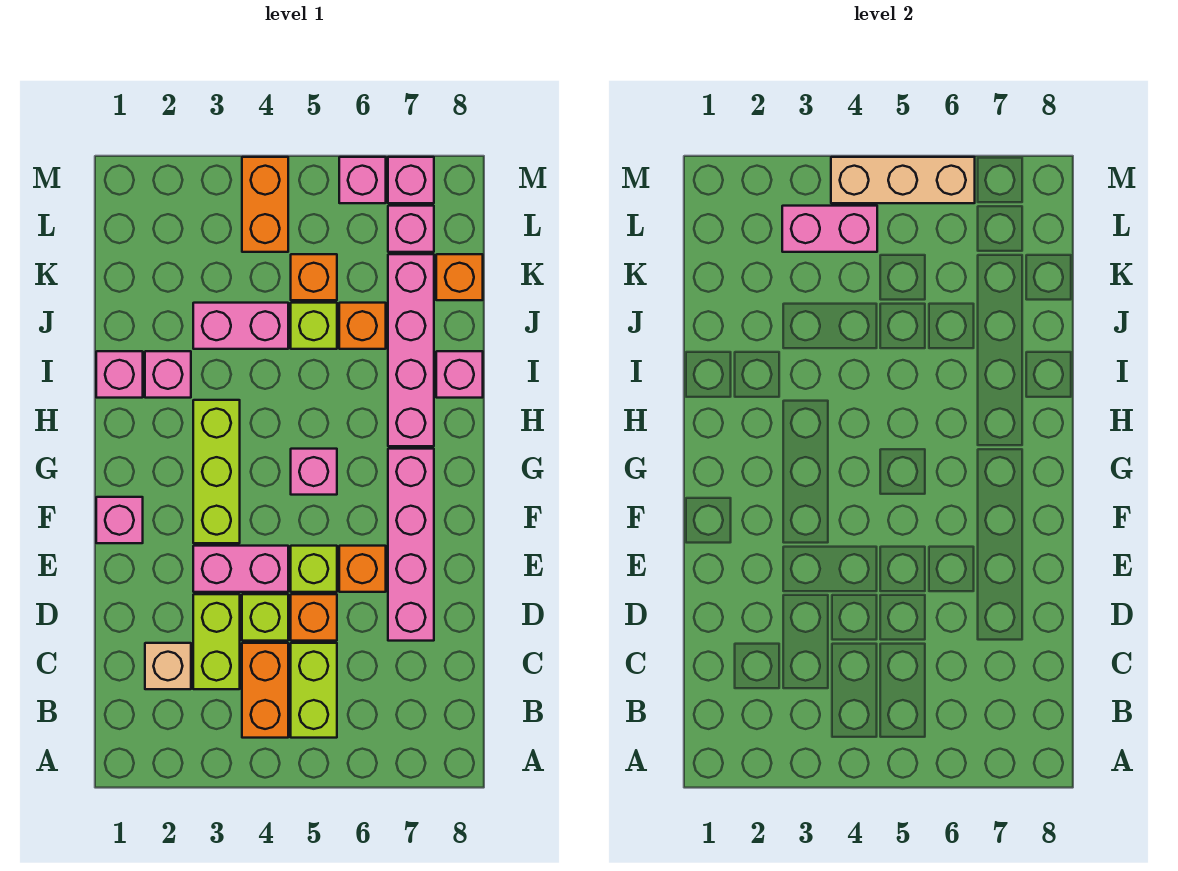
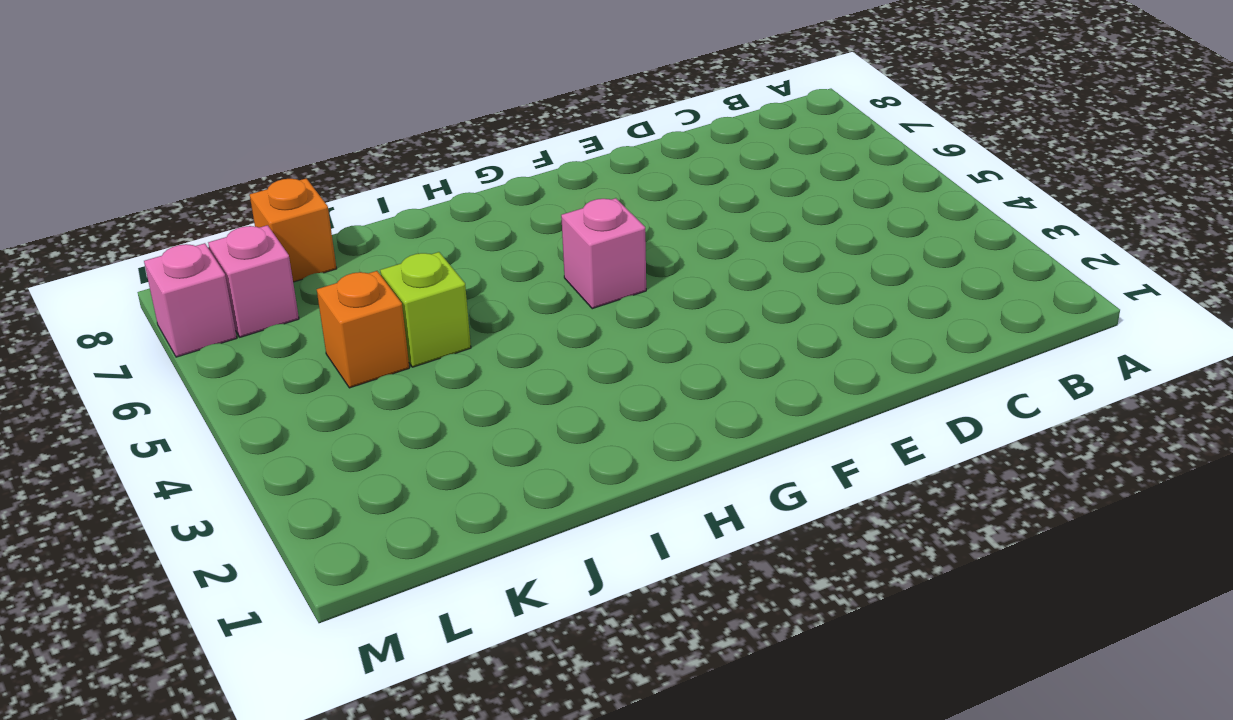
none -> orange brick B4:C4 level 1
none -> lime brick B5:C5 level 1
none -> tan brick C2 level 1

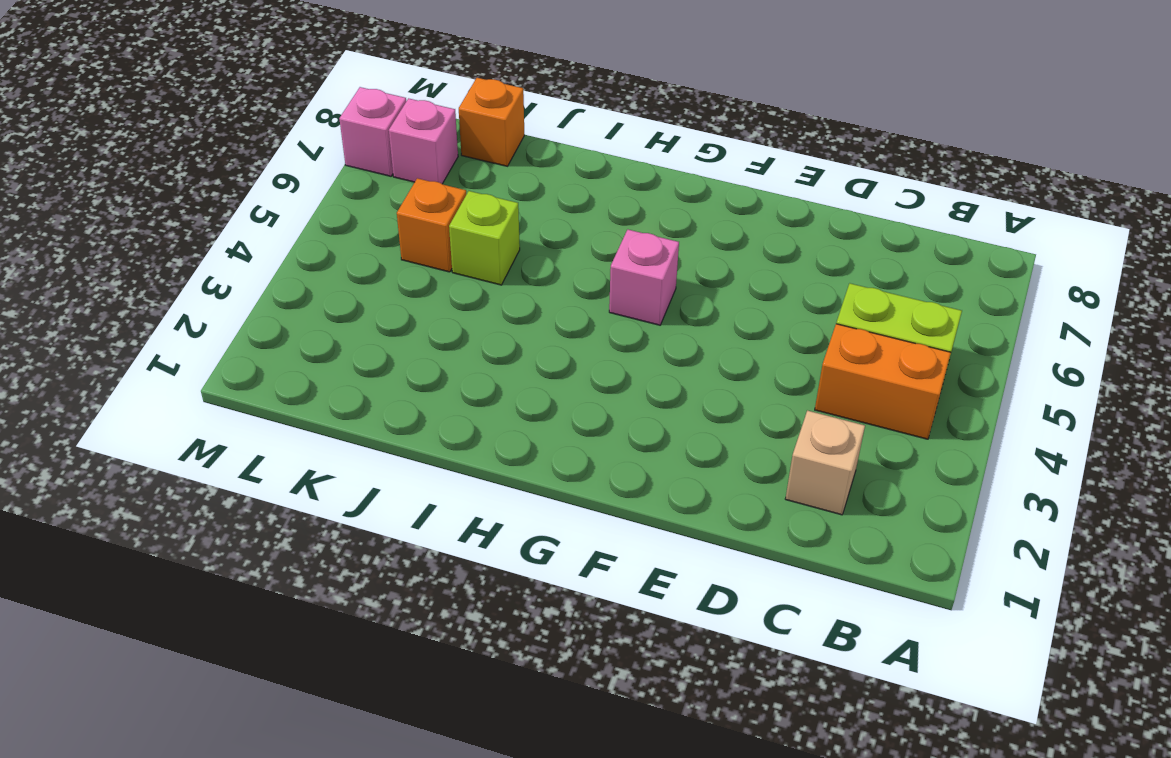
none -> lime brick C3:D3 level 1
none -> lime brick D4 level 1
none -> orange brick D5 level 1

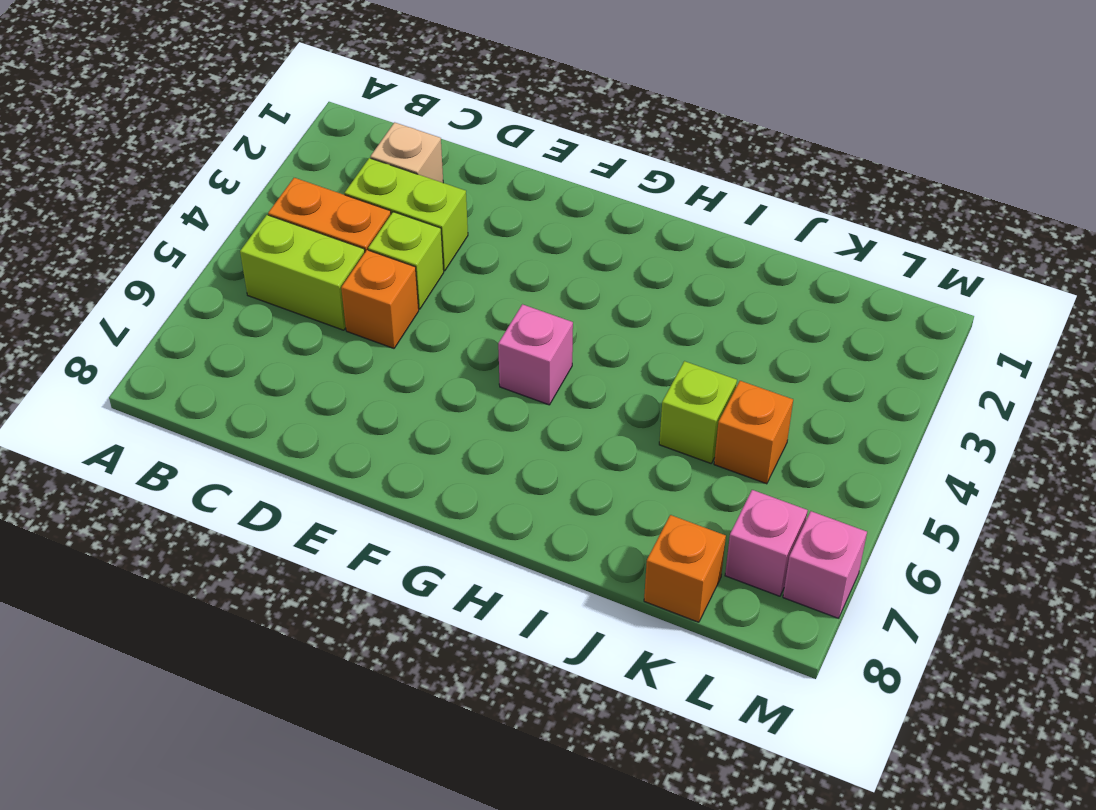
none -> pink brick D7:G7 level 1
none -> pink brick E3:E4 level 1
none -> lime brick E5 level 1

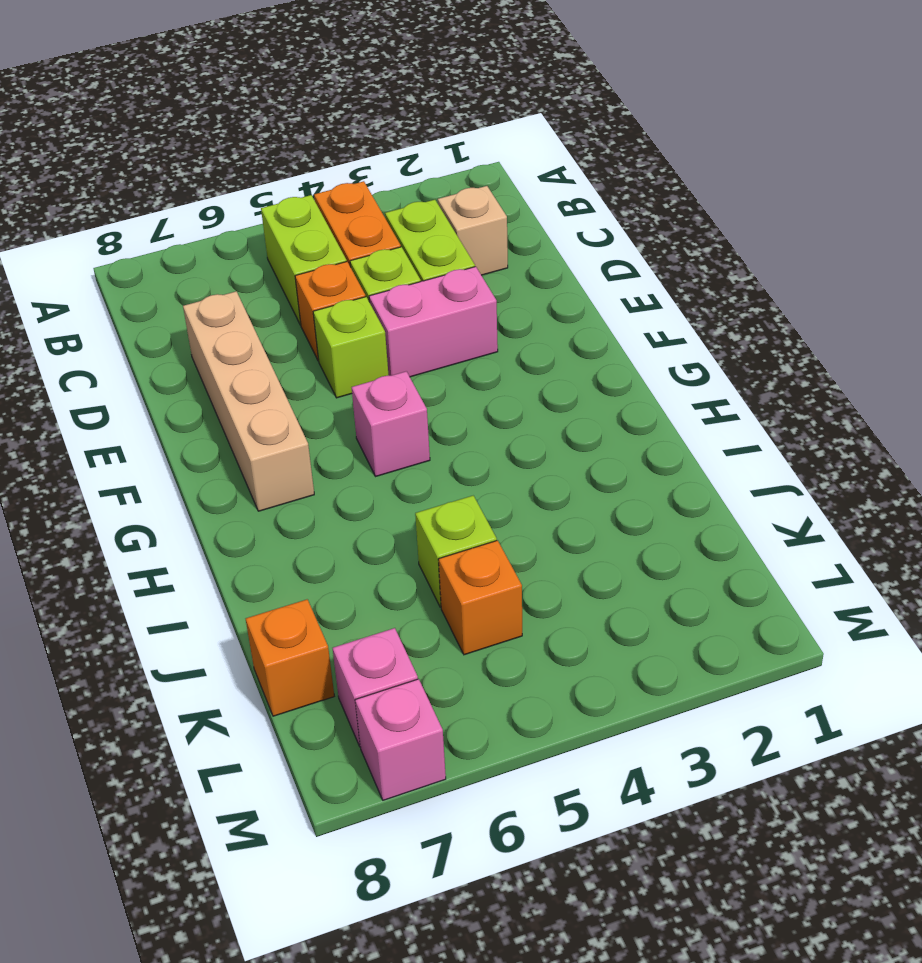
tan brick D7:G7 level 1 -> pink brick D7:G7 level 1
none -> orange brick E6 level 1
none -> pink brick F1 level 1
none -> lime brick F3:H3 level 1

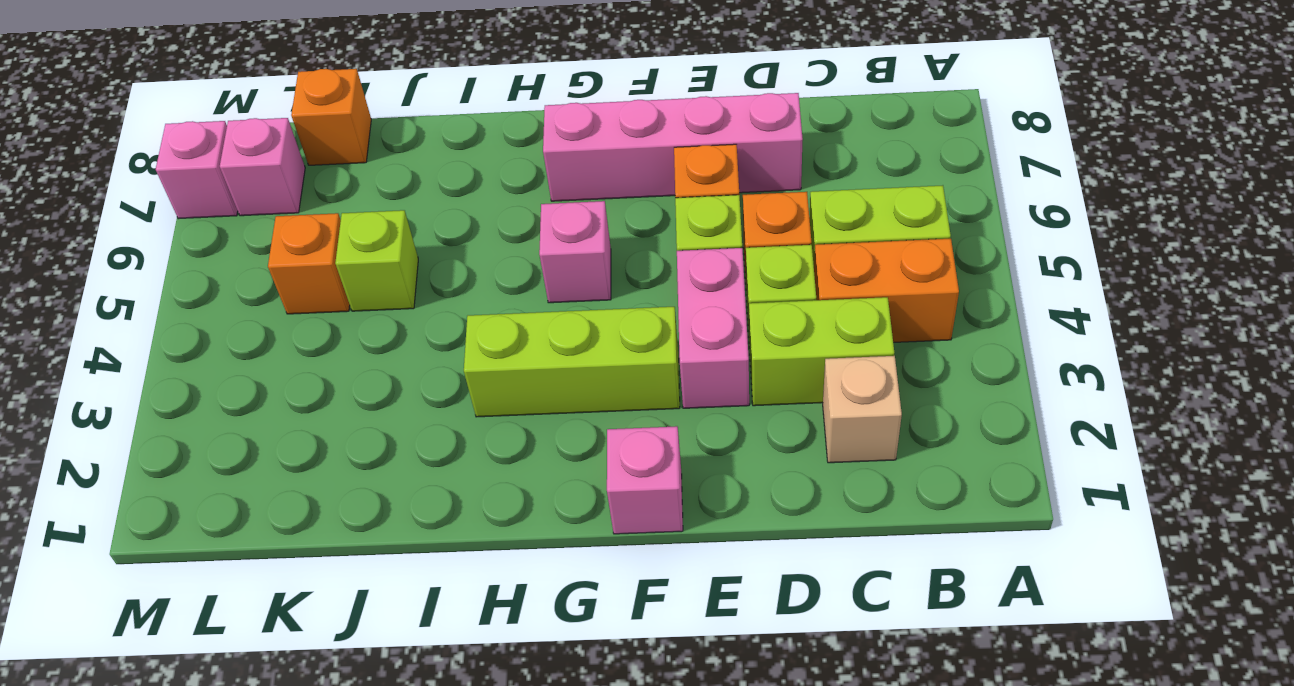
none -> pink brick H7:K7 level 1
none -> pink brick I1 level 1
none -> pink brick I2 level 1

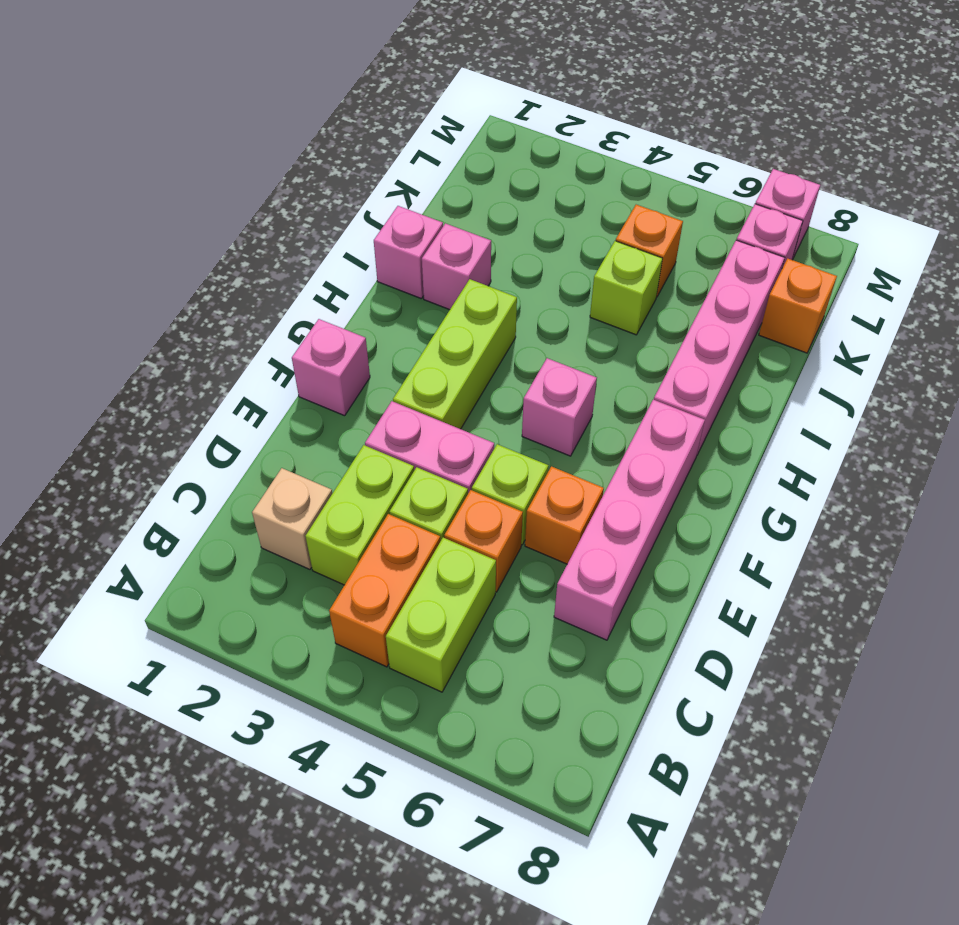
none -> pink brick I8 level 1
none -> pink brick J3:J4 level 1
none -> orange brick J6 level 1

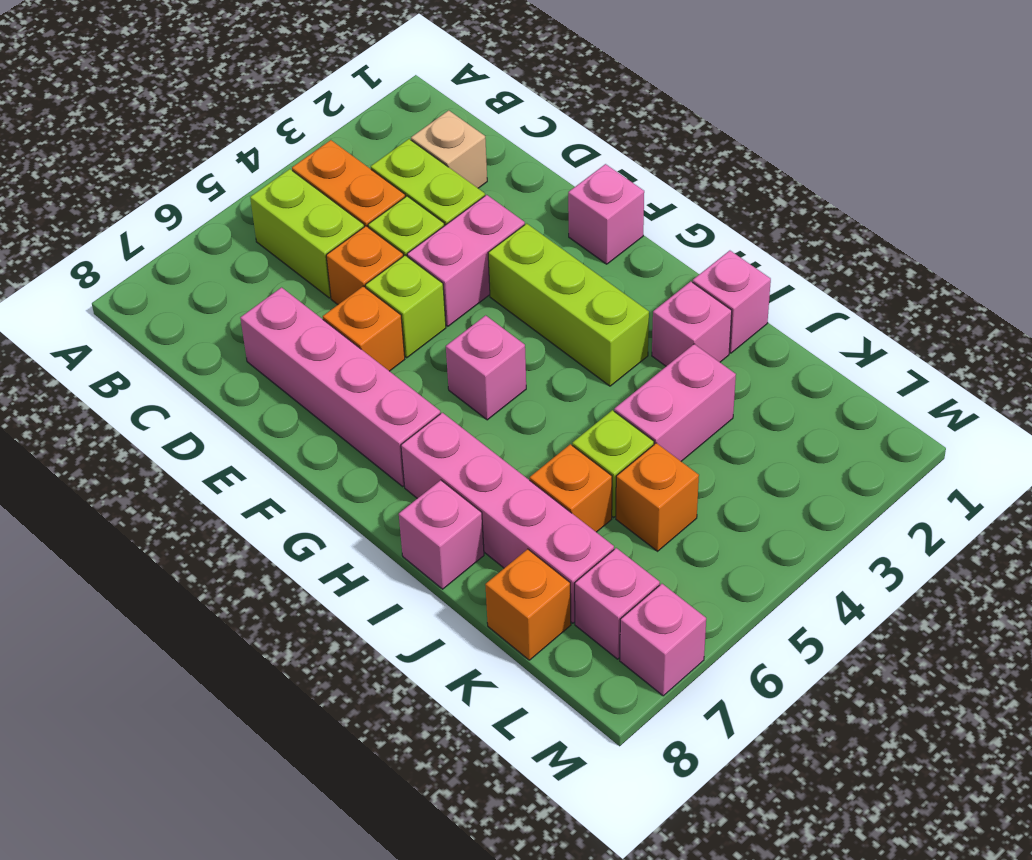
none -> orange brick L4:M4 level 1
none -> pink brick M6 level 1
none -> pink brick L3:L4 level 2

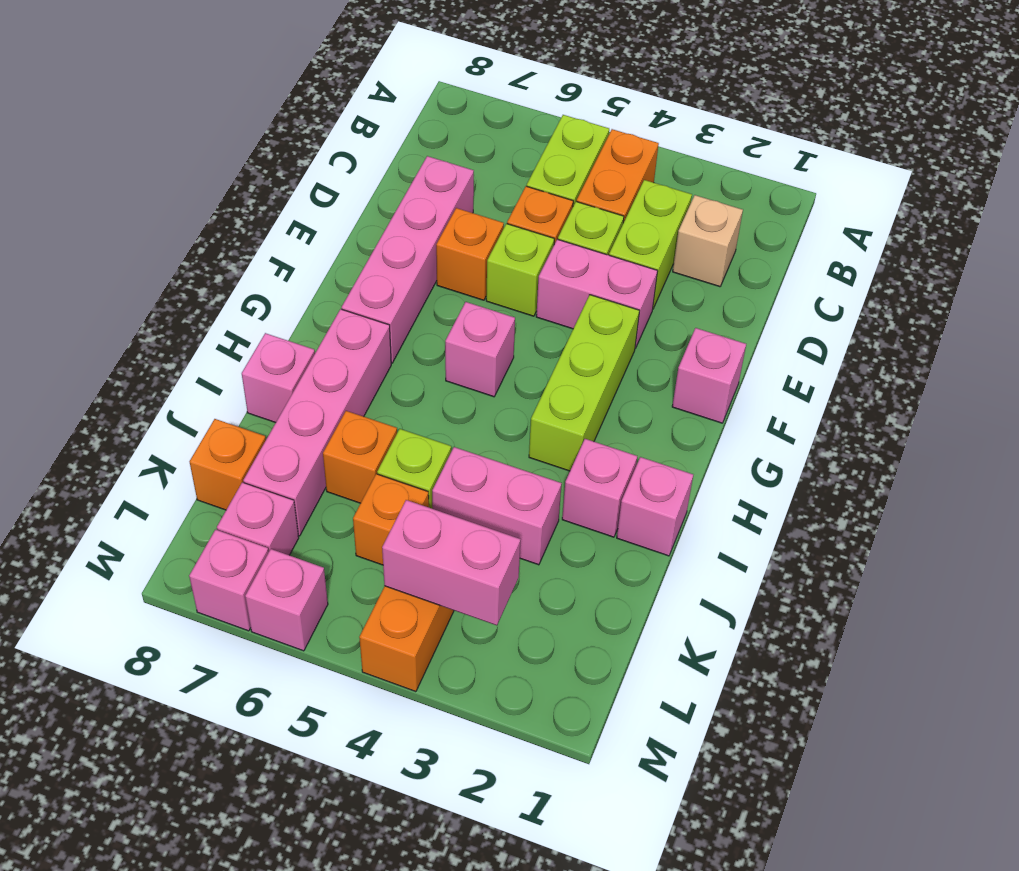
none -> tan brick M4:M6 level 2

